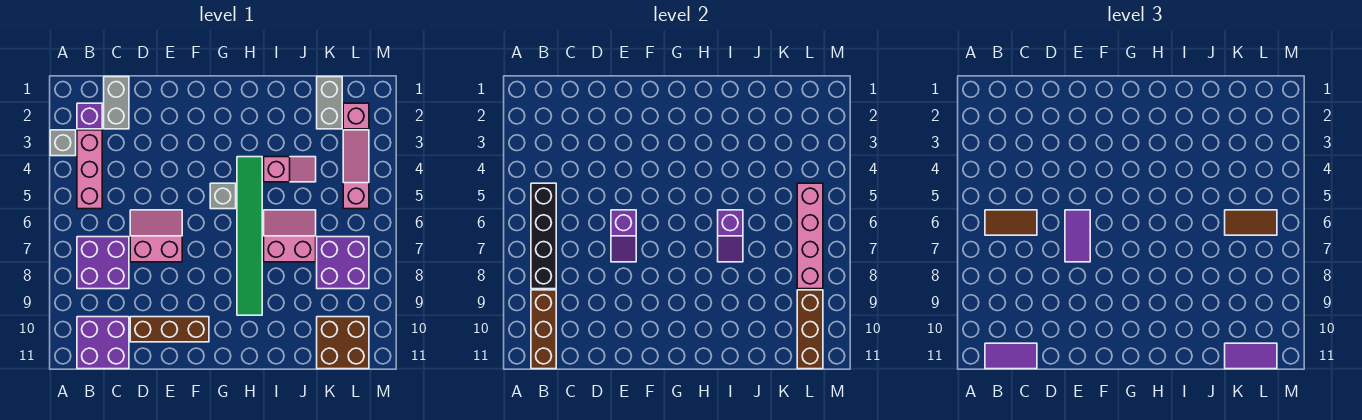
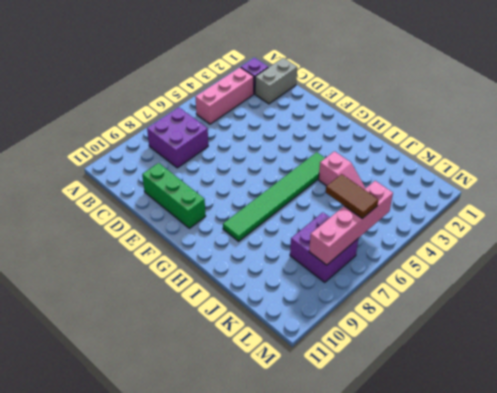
green brick D10:F10 level 1 -> brown brick D10:F10 level 1
none -> grey brick A3 level 1
none -> purple brick B10:C11 level 1
none -> pink slope D6:E7 level 1 top 7

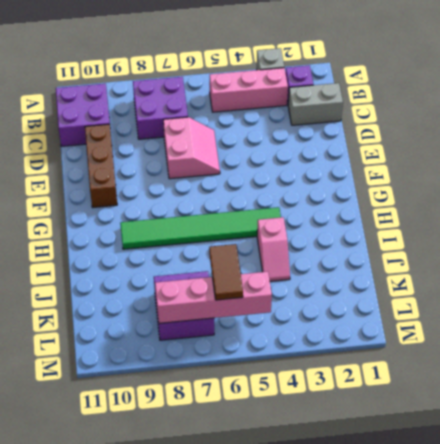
none -> grey brick G5 level 1
none -> pink slope I6:J7 level 1 top 7
none -> grey brick K1:K2 level 1

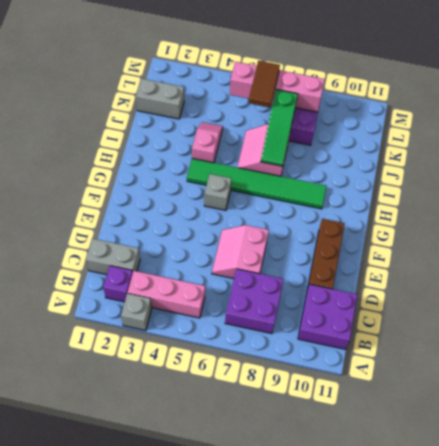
green slope I7:K7 level 2 top K -> purple slope I6:I7 level 2 top 6
none -> brown brick K10:L11 level 1
none -> pink brick L2 level 1
none -> pink slope L3:L5 level 1 top 5

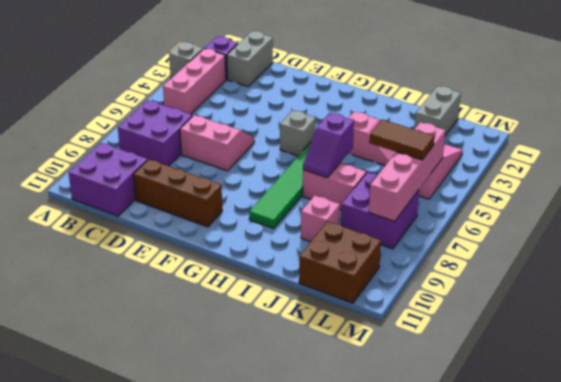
pink brick J9 level 1 -> pink brick L2 level 1
none -> black brick B5:B8 level 2
none -> brown brick B9:B11 level 2
none -> purple slope E6:E7 level 2 top 6

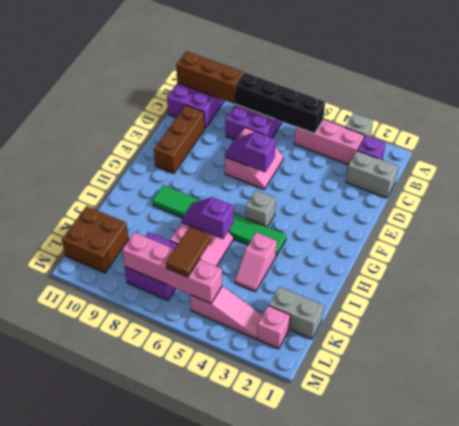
none -> brown brick L9:L11 level 2
none -> brown tile B6:C6 level 3
none -> purple tile B11:C11 level 3

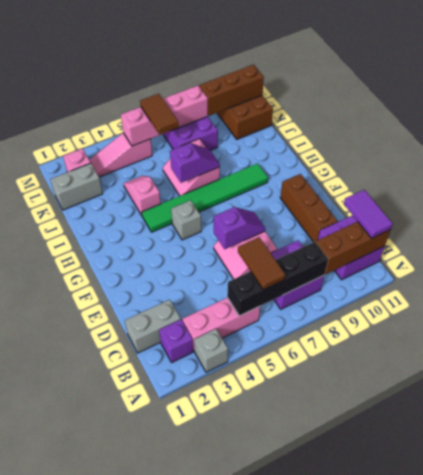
none -> purple tile E6:E7 level 3
none -> purple tile K11:L11 level 3

